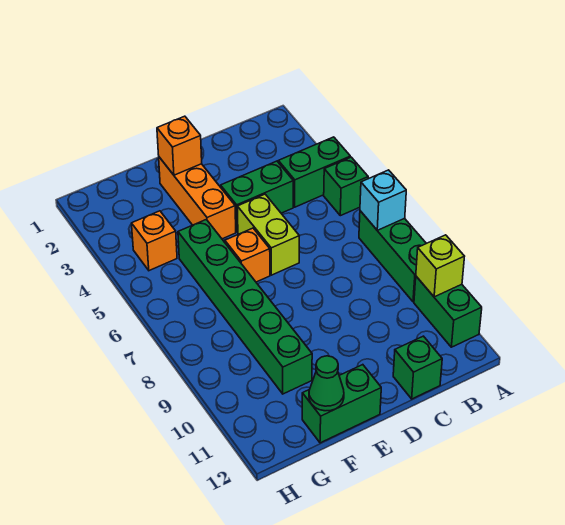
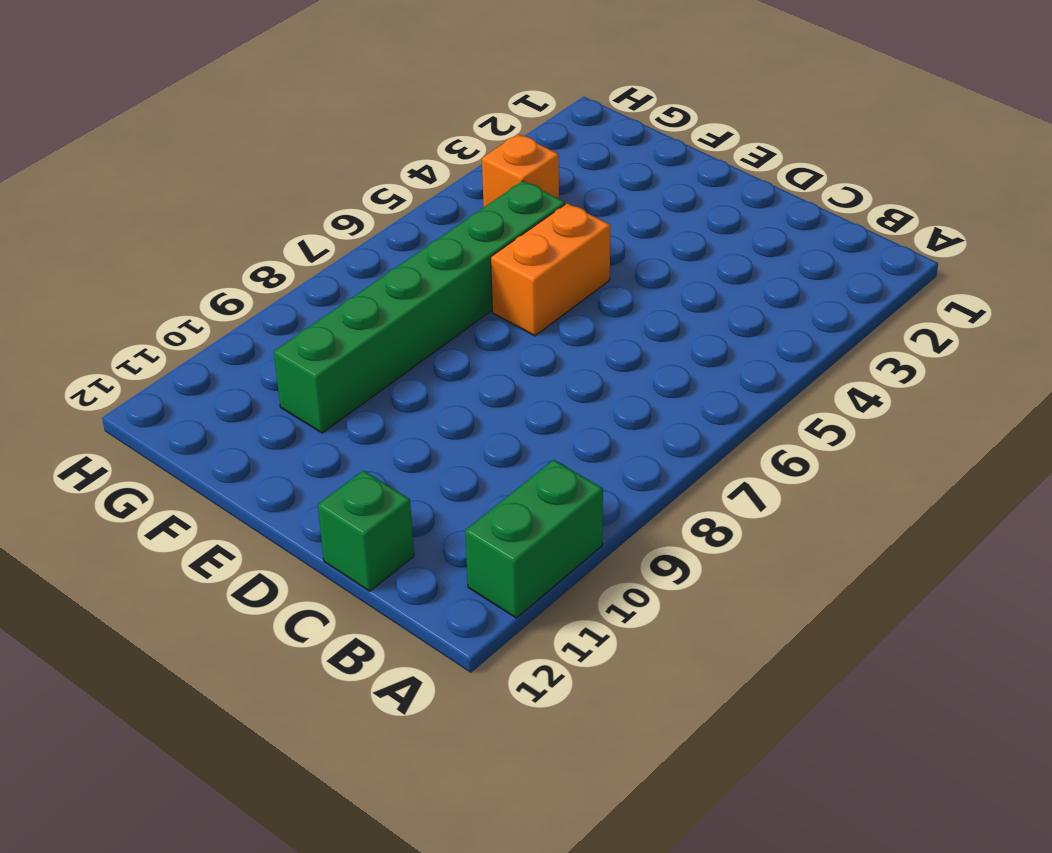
orange brick E5:E6 level 1 -> orange brick E6 level 1
none -> green brick A4:B4 level 1
none -> green brick A5 level 1
none -> green brick A7:A9 level 1

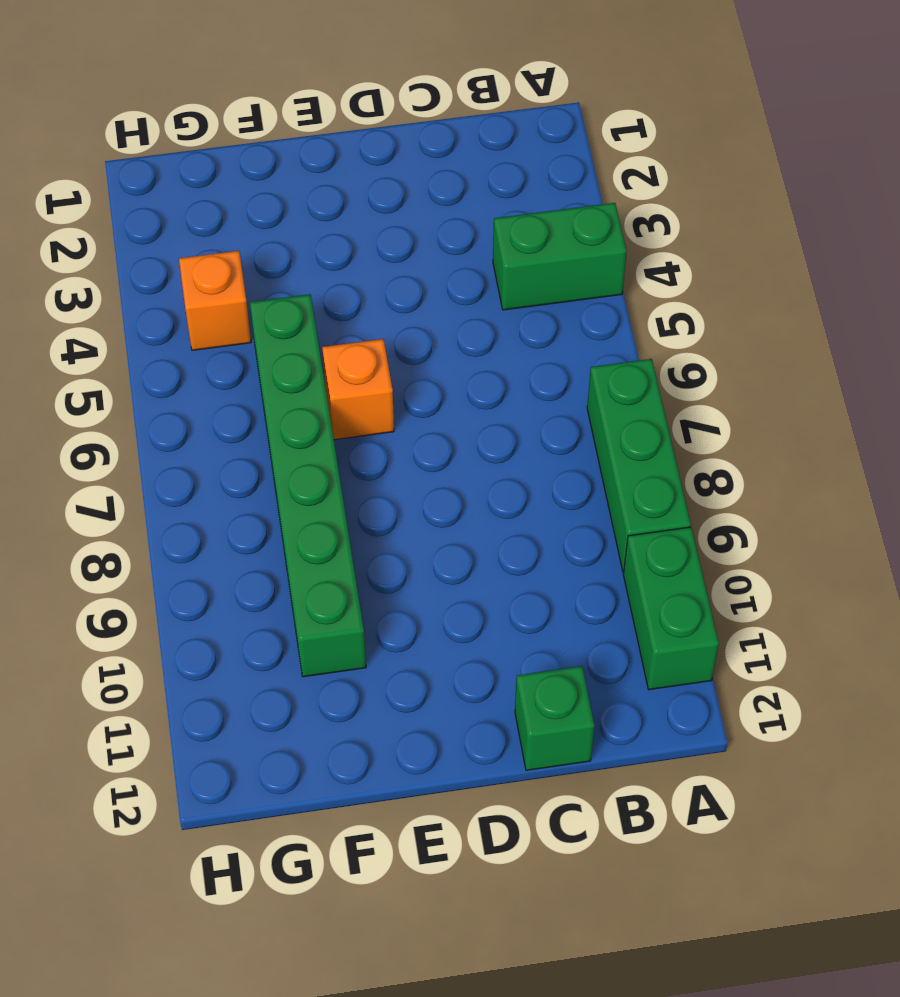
none -> green brick A5 level 1
none -> green brick C4:D4 level 1
none -> lime brick D5:D6 level 1

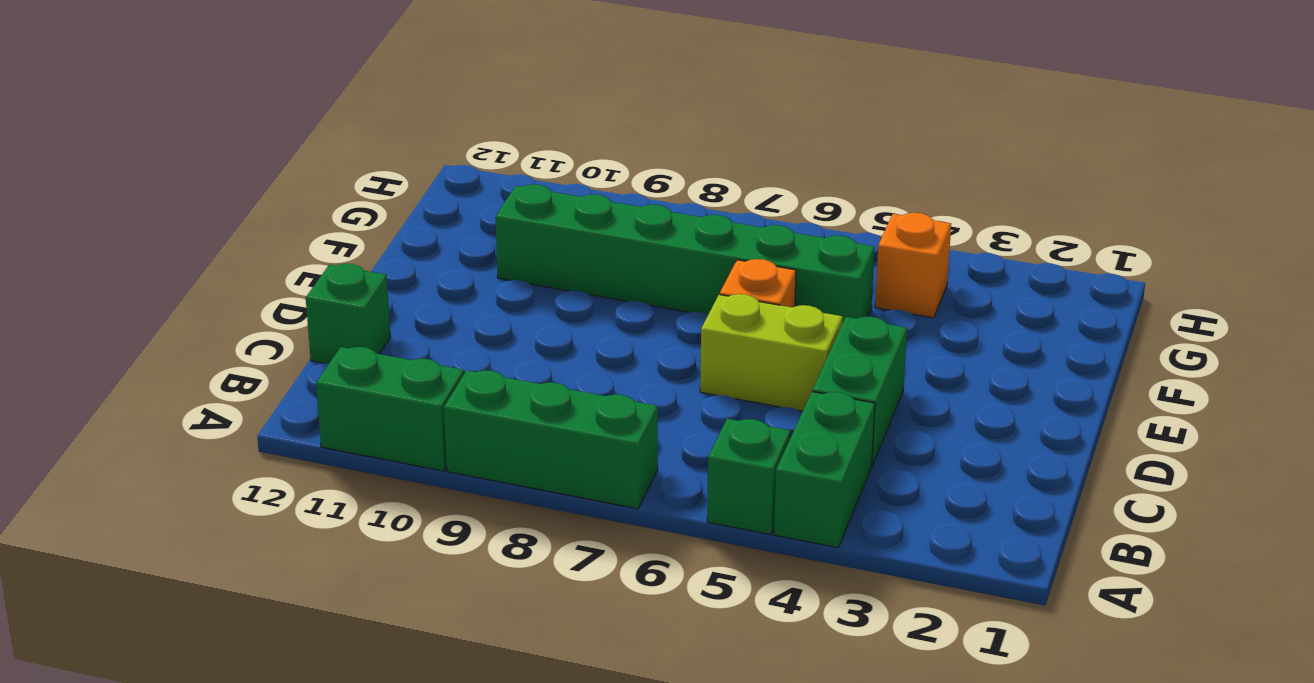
none -> orange brick E2:E4 level 1
none -> green brick E12:F12 level 1
none -> cyan brick A7 level 2

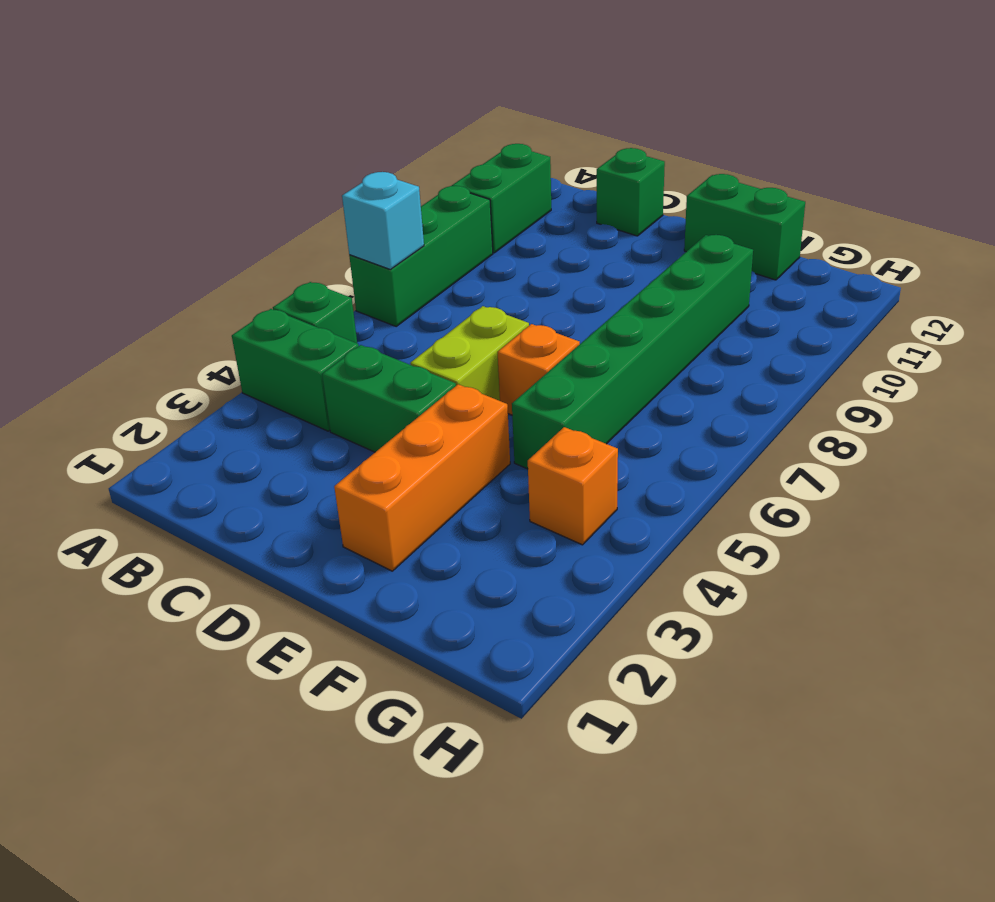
none -> lime brick A10 level 2
none -> orange brick E2 level 2
none -> green cone F12 level 2

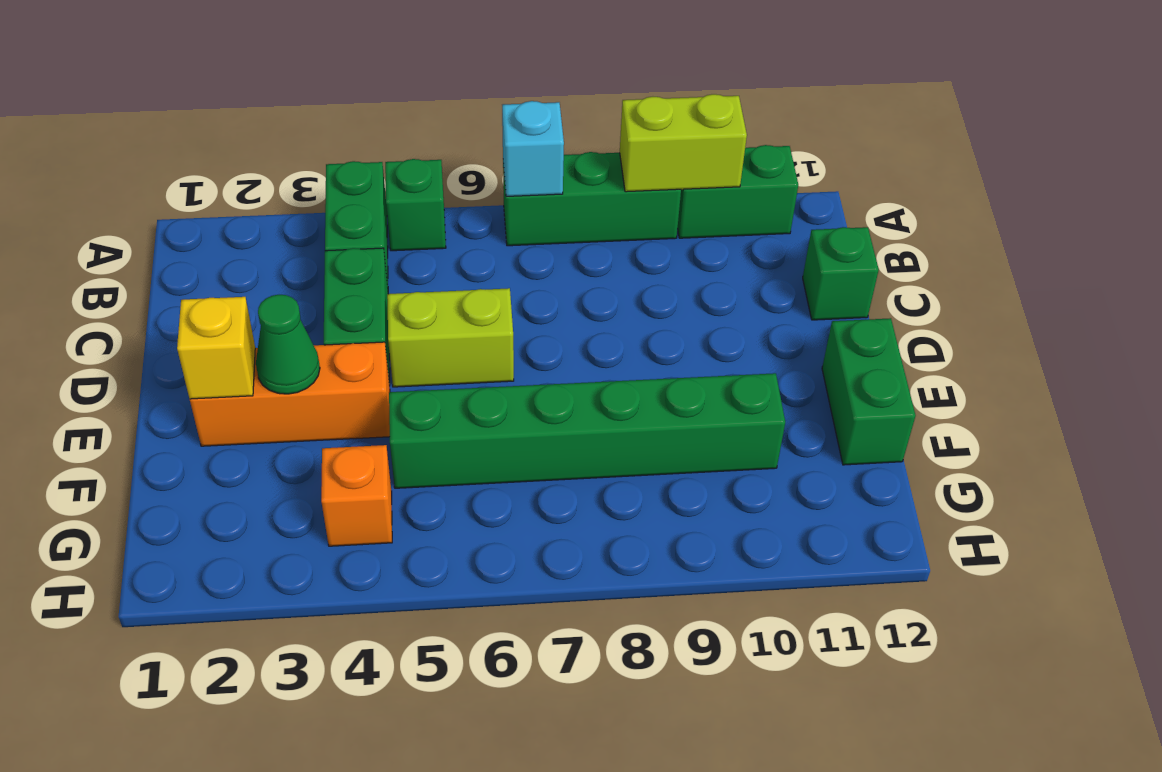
lime brick A9:A10 level 2 -> lime brick A10 level 2
yellow brick E2 level 2 -> orange brick E2 level 2
green cone E3 level 2 -> green cone F12 level 2
none -> orange brick E6 level 1

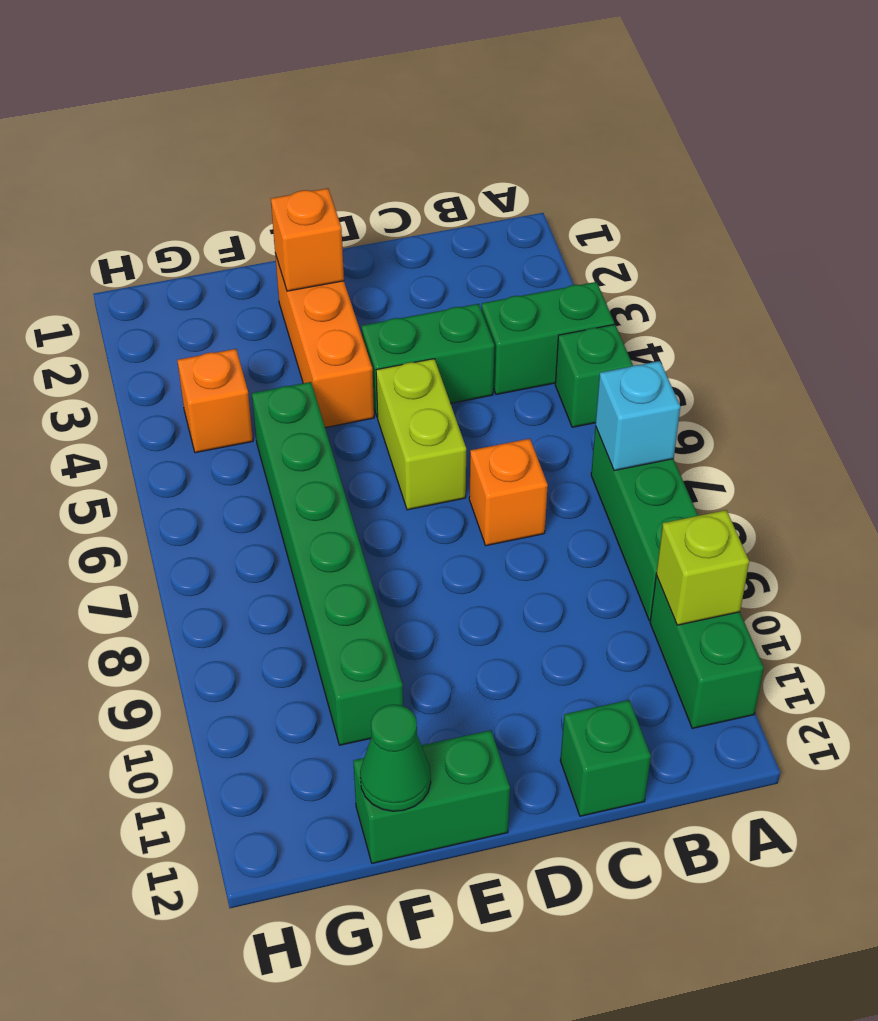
orange brick C7 level 1 -> orange brick E6 level 1

